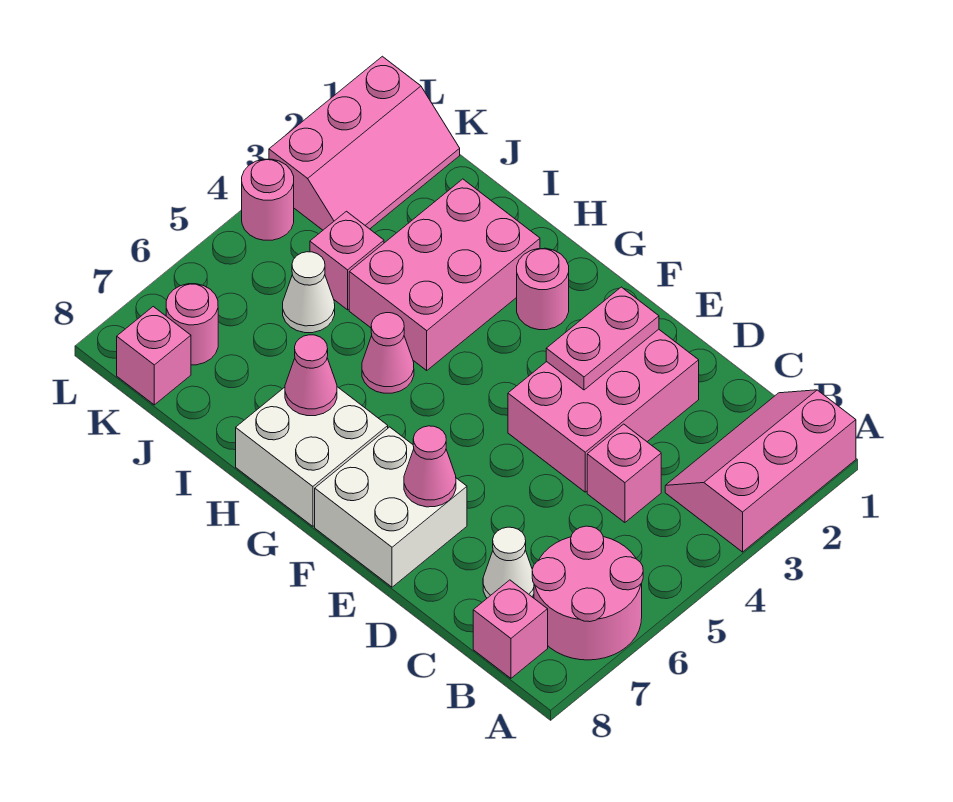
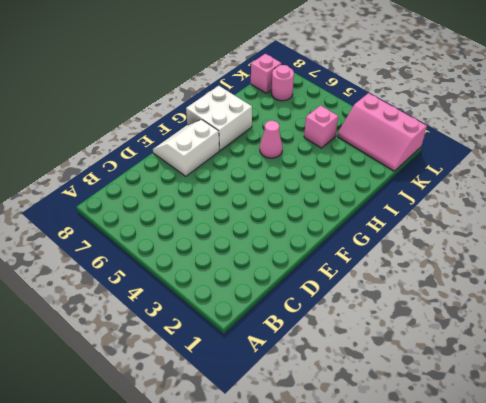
white slope E7:F8 level 1 top 7 -> white brick E7:F8 level 1
none -> pink slope A1:B3 level 1 top A
none -> pink round brick A6:B7 level 1
none -> pink brick B8 level 1

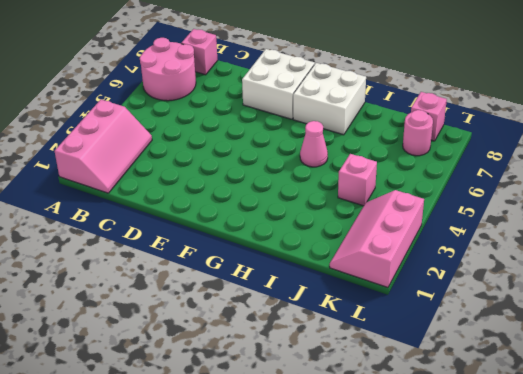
none -> pink brick C4 level 1
none -> white cone C7 level 1
none -> pink brick D2:E4 level 1

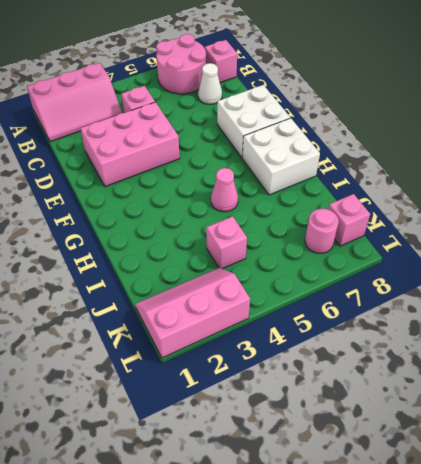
none -> pink round brick G2 level 1
none -> pink brick H2:I4 level 1
none -> white cone J5 level 1

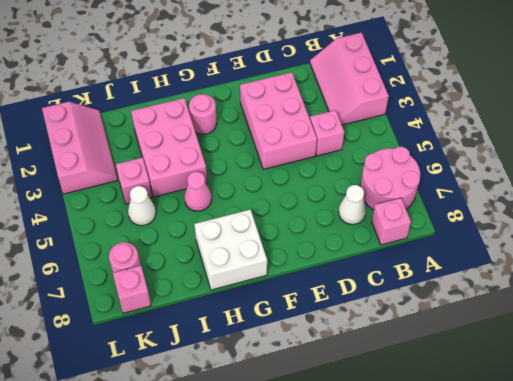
none -> white brick E7:F8 level 1
none -> pink round brick L4 level 1
none -> pink plate E2:E3 level 2

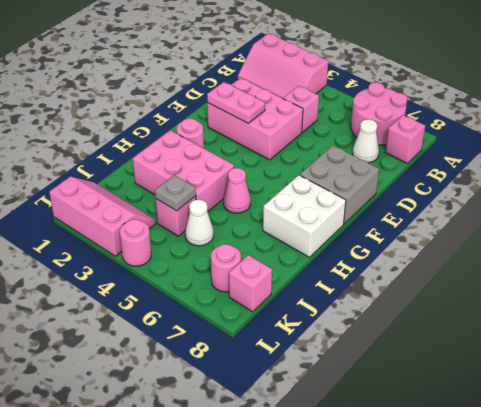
grey brick E7:F8 level 1 -> white brick E7:F8 level 1
grey plate J4 level 2 -> none
none -> pink cone E7 level 2
none -> pink cone H7 level 2

